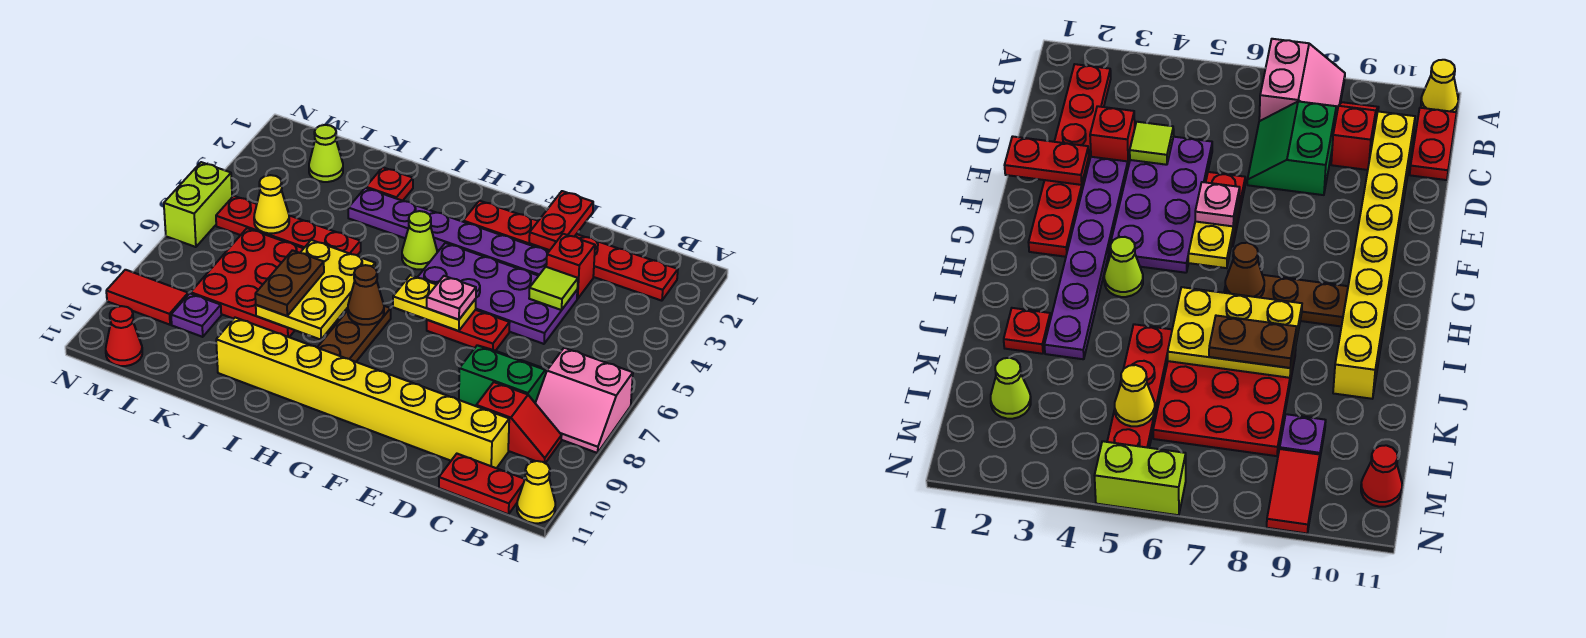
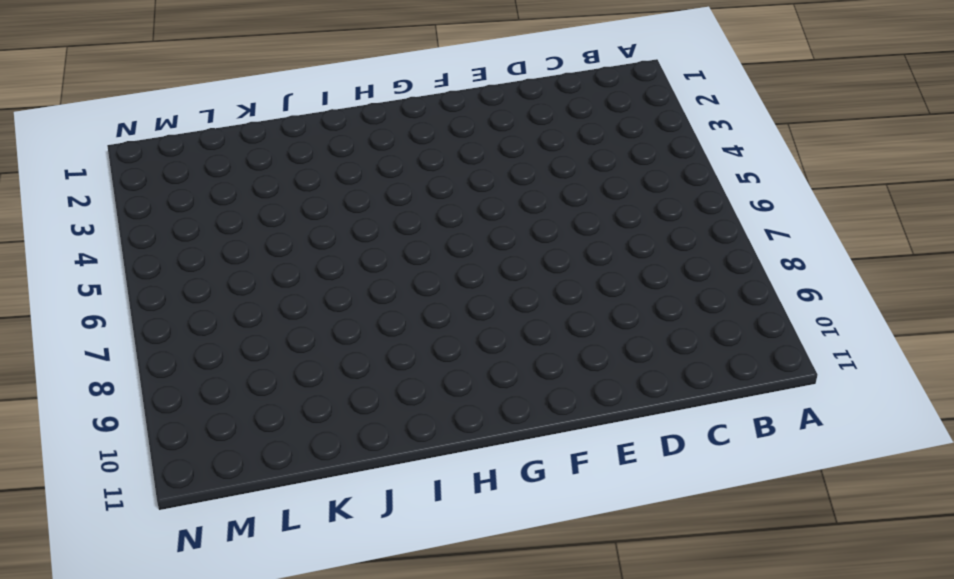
none -> pink slope A7:B8 level 1 top 7
none -> yellow cone A11 level 1
none -> red plate B2:G2 level 1

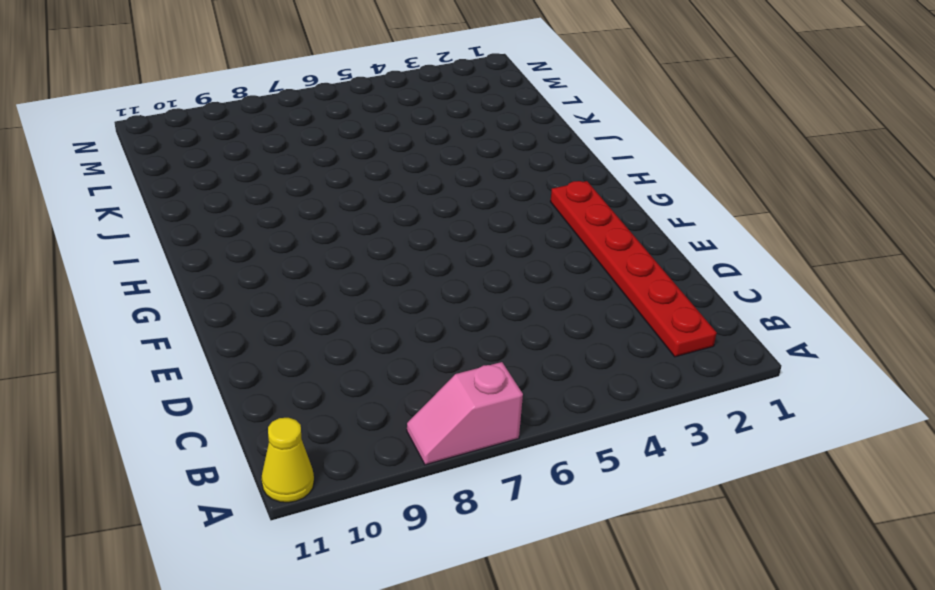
pink slope A7:A8 level 1 top 7 -> pink slope A7:B8 level 1 top 7
none -> red slope B9:C9 level 1 top C
none -> red plate B11:C11 level 1
none -> green slope C7:D8 level 1 top 8

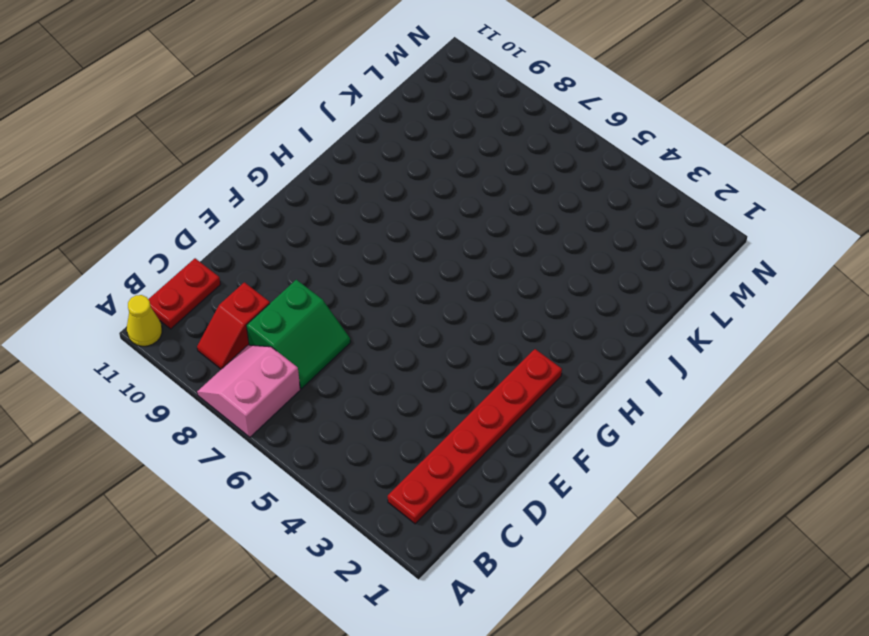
none -> yellow brick C10:J10 level 1
none -> red brick D3 level 1
none -> purple plate D4:G5 level 1

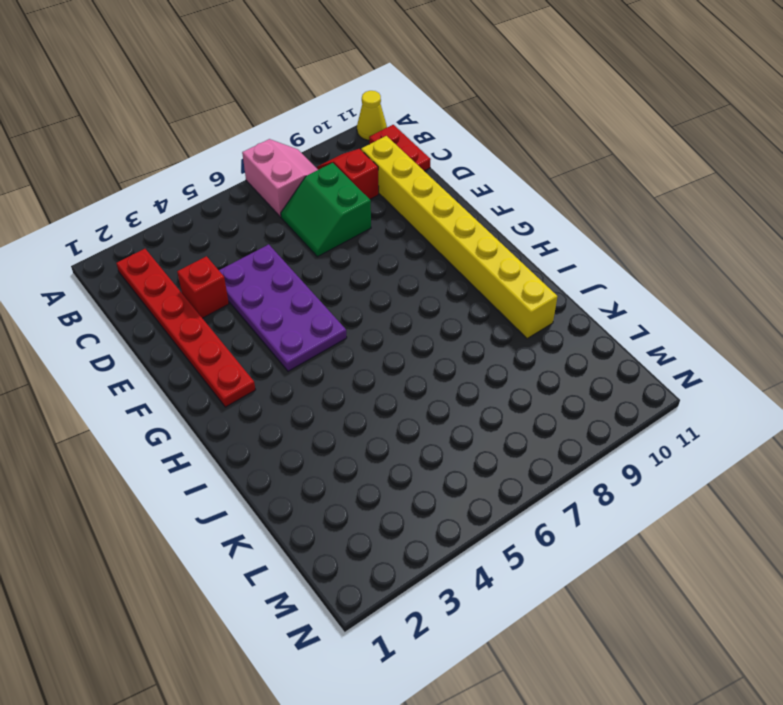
none -> purple plate E3:J3 level 1
none -> red plate E6:F6 level 1
none -> lime cone H4 level 1

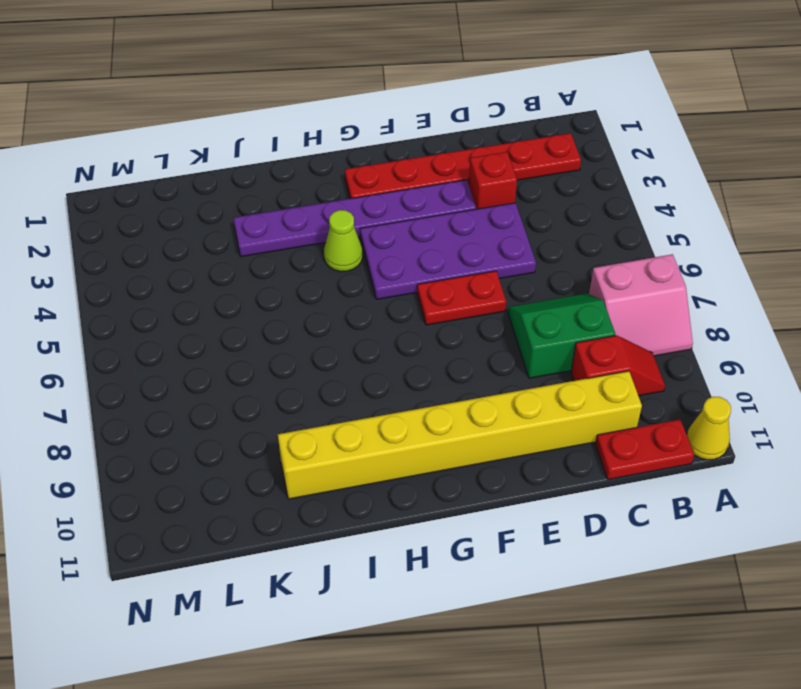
none -> brown plate H7:H9 level 1
none -> red plate J2 level 1
none -> red plate J5:M5 level 1

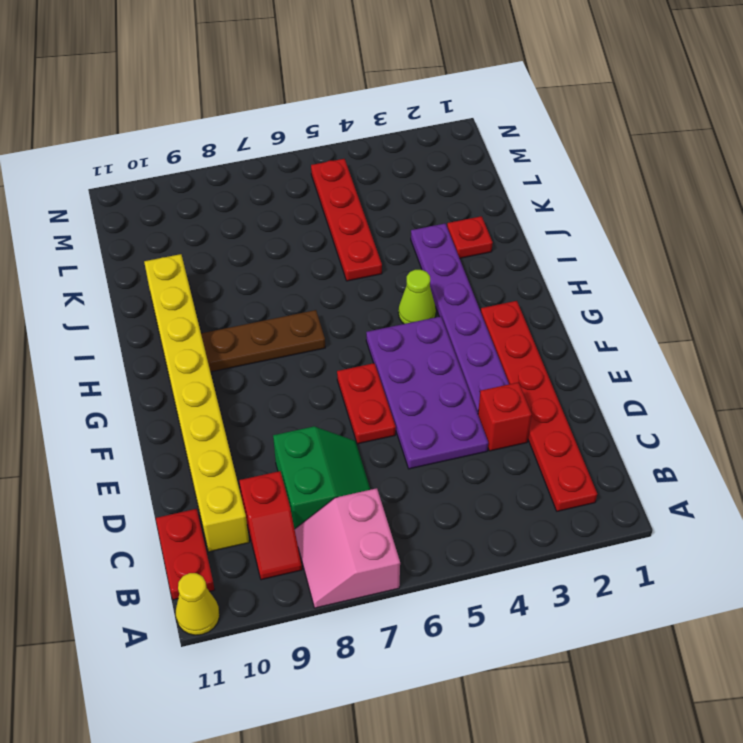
none -> red plate J6:L8 level 1
none -> lime cone L2 level 1
none -> purple plate L9 level 1

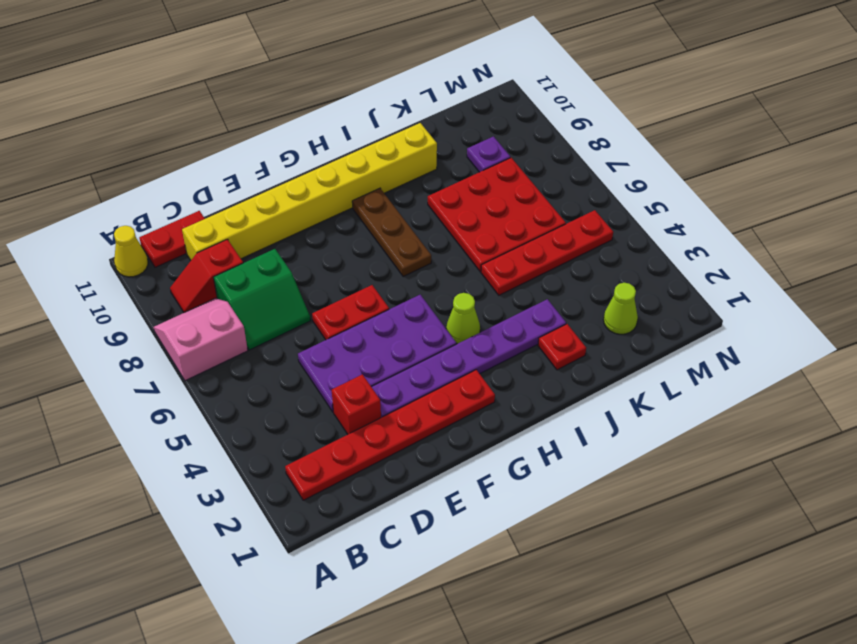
none -> red tile M9:N9 level 1
none -> red cone M11 level 1
none -> lime brick N5:N6 level 1

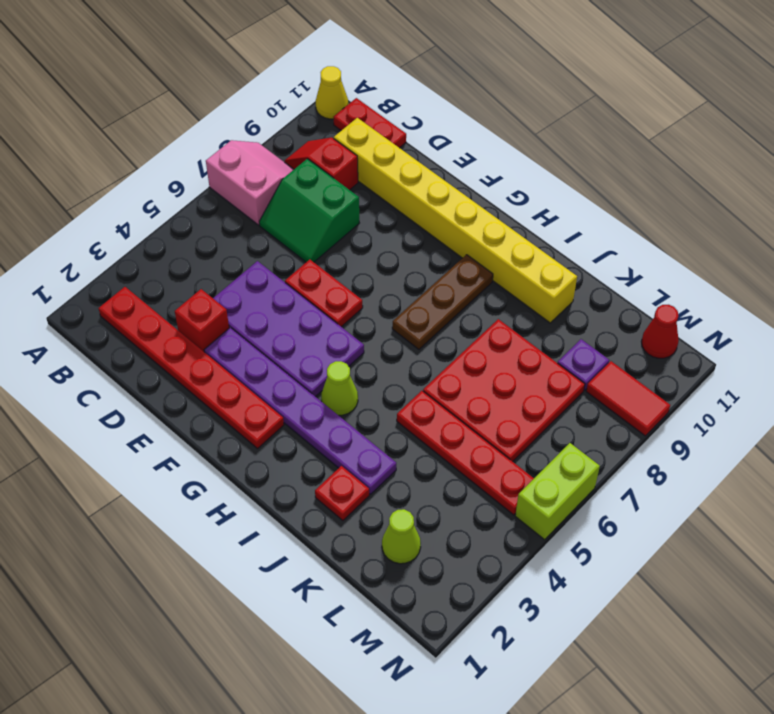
none -> lime tile D4 level 2
none -> red plate E1:E2 level 2
none -> yellow plate F6:G6 level 2

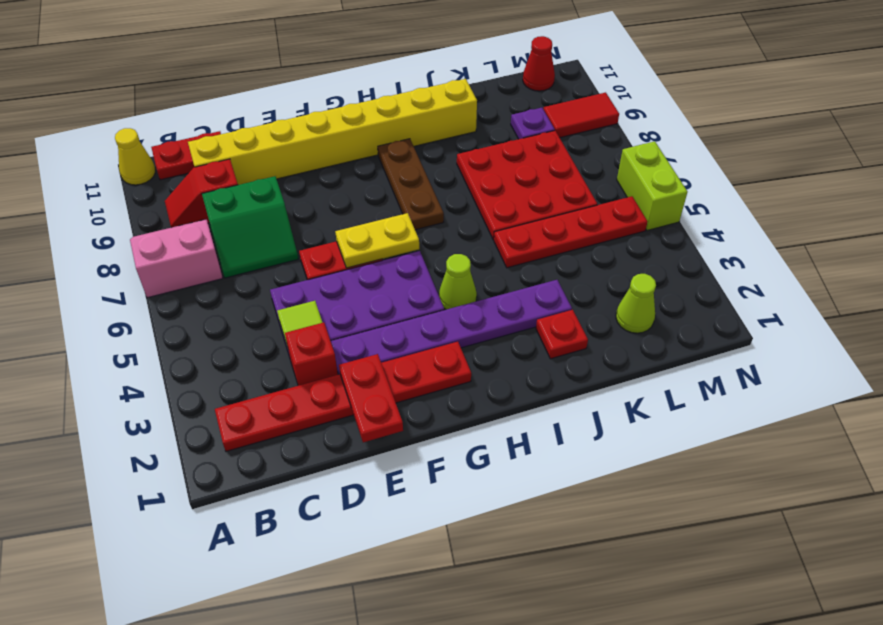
none -> brown cone H7 level 2
none -> yellow plate I6:J8 level 2
none -> yellow cone L5 level 2

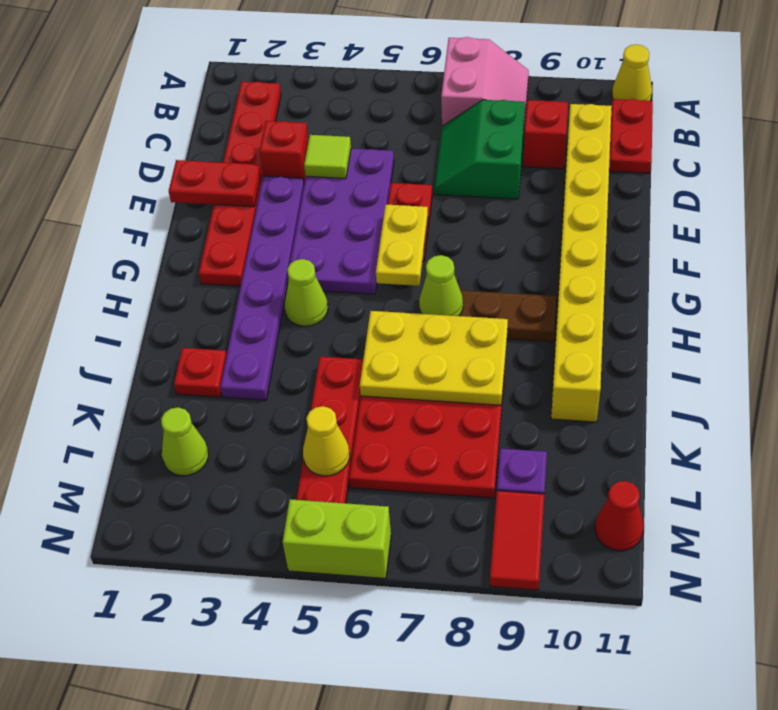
lime cone H7 level 2 -> brown cone H7 level 2
none -> pink plate F6 level 3
none -> brown plate J7:J8 level 3

